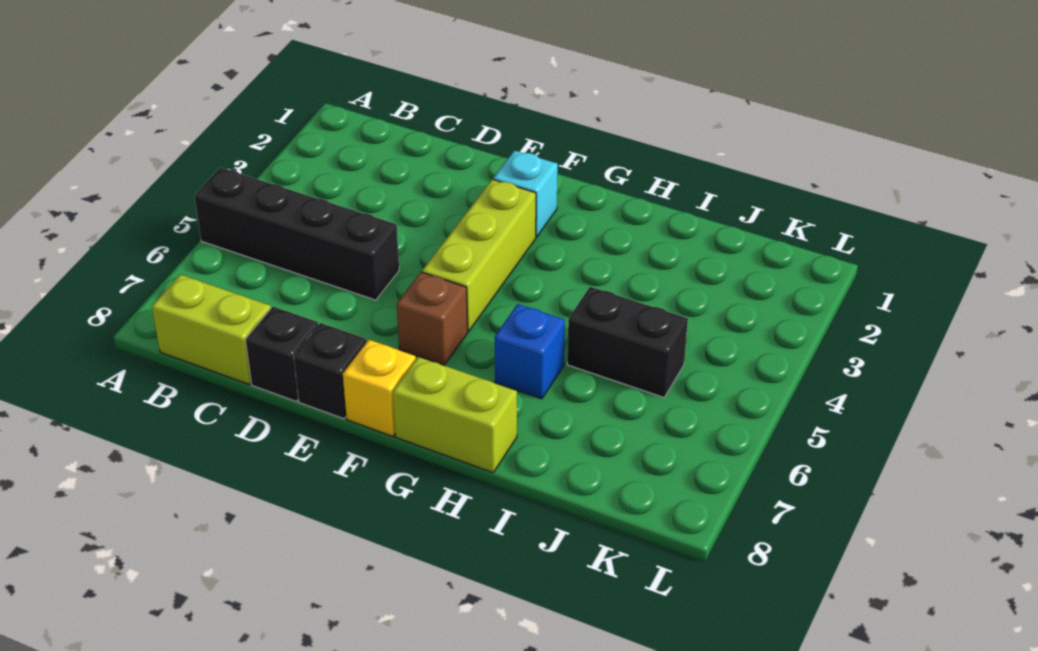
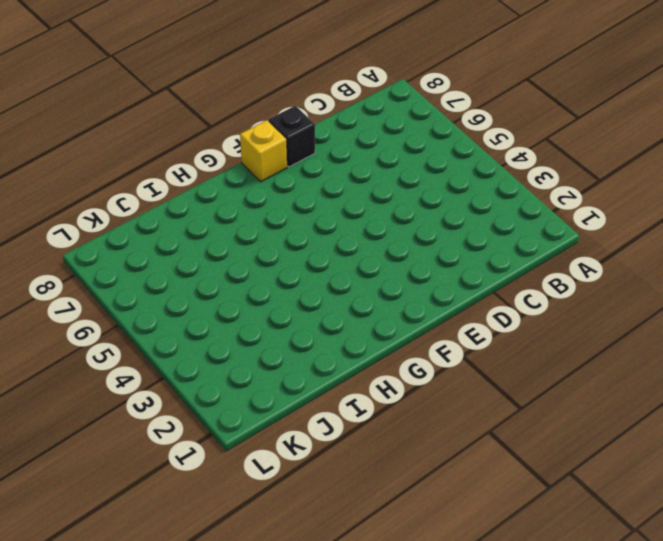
none -> black brick A5:D5 level 1
none -> lime brick B8:C8 level 1

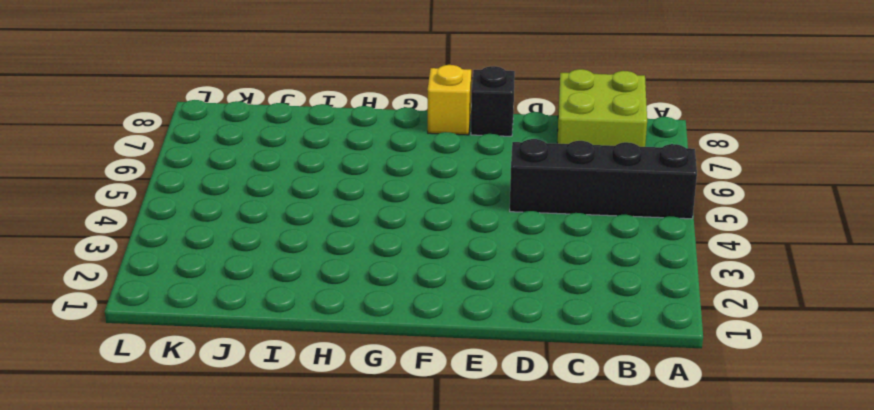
lime brick B7:C8 level 1 -> lime brick B8:C8 level 1
none -> black brick D8 level 1
none -> cyan brick F2 level 1

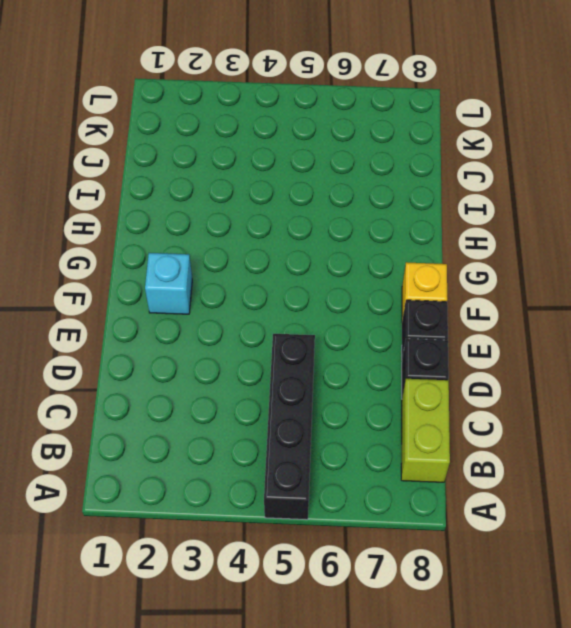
none -> lime brick F3:F5 level 1
none -> brown brick F6 level 1

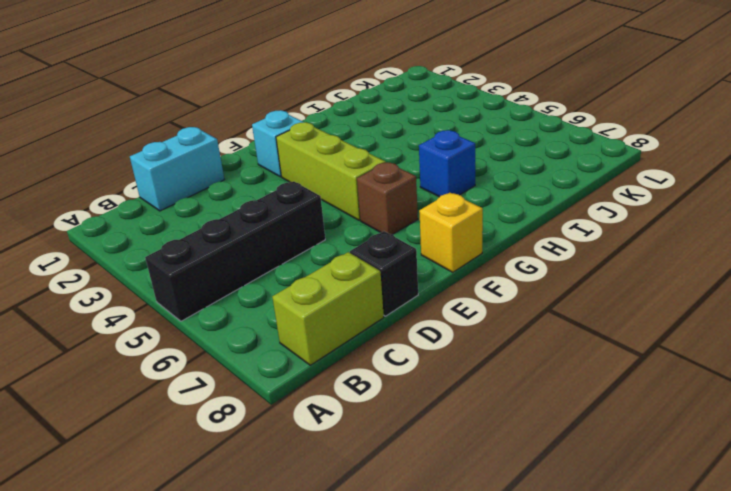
cyan brick C1:D1 level 1 -> none
none -> black brick E8 level 1
none -> lime brick G8:H8 level 1

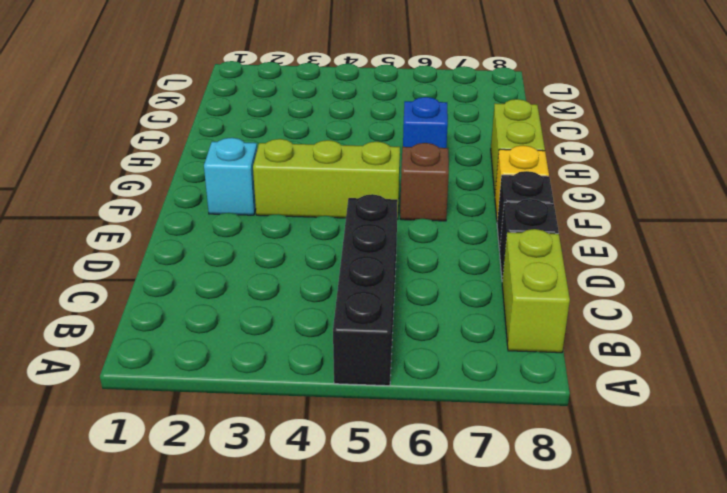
none -> black brick I5:J5 level 1

